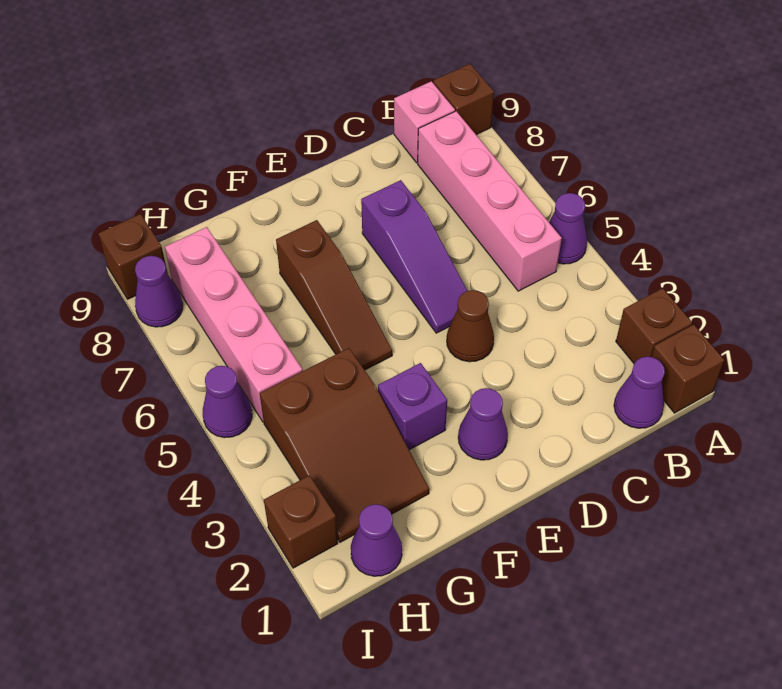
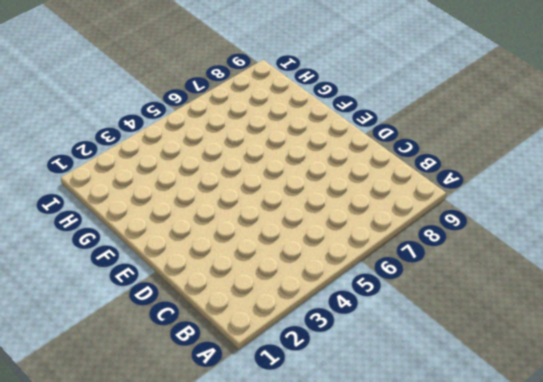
none -> brown brick A1 level 1
none -> brown brick A2 level 1
none -> purple cone A5 level 1

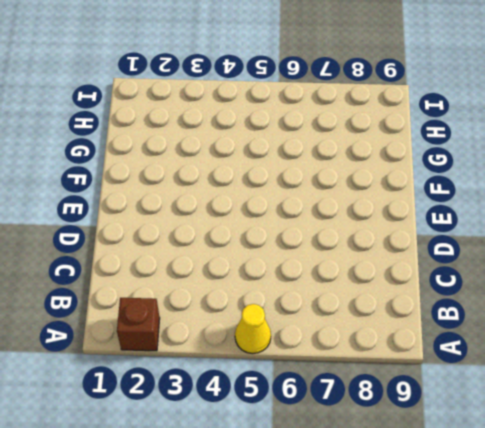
yellow cone A5 level 1 -> purple cone A5 level 1
none -> brown brick A1 level 1
none -> brown brick A9 level 1
none -> purple cone B1 level 1

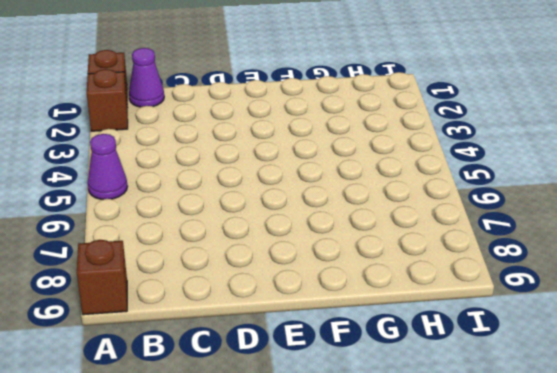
none -> pink brick B5:B8 level 1
none -> pink brick B9 level 1
none -> brown cone D4 level 1

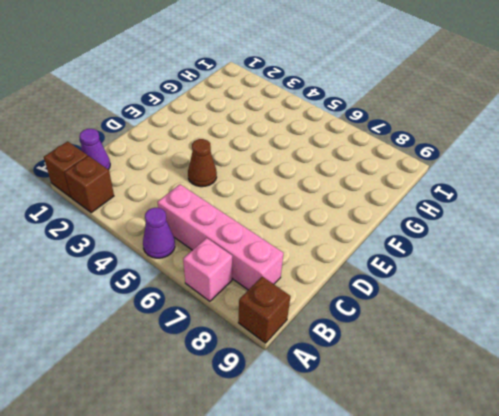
pink brick A7 level 1 -> pink brick B9 level 1
none -> purple slope D5:D7 level 1 top 7
none -> purple cone E2 level 1
none -> purple brick F3 level 1

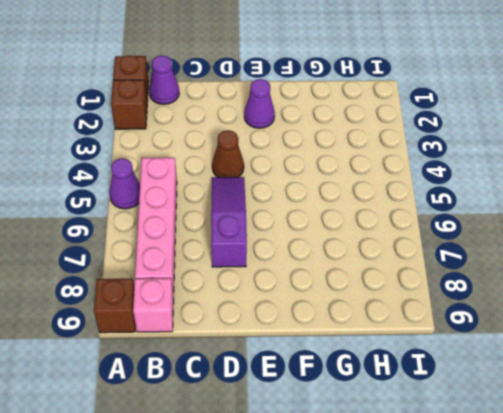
none -> purple brick F3 level 1
none -> brown slope F5:F7 level 1 top 7
none -> brown slope G2:H4 level 1 top 4

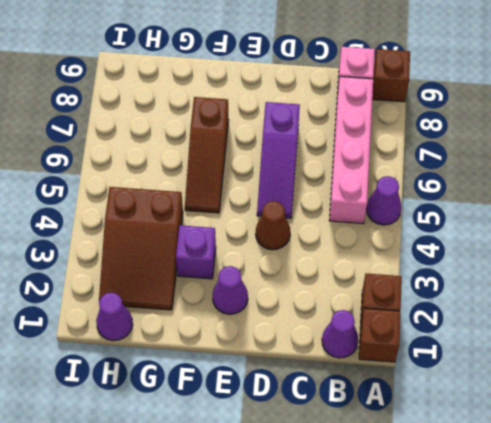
none -> pink brick H5:H8 level 1
none -> brown brick I2 level 1
none -> purple cone I5 level 1

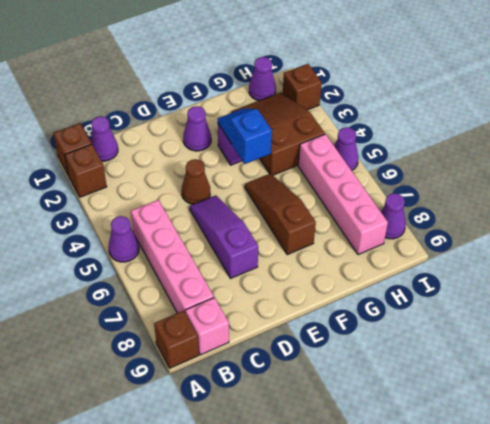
blue slope F3:F4 level 2 top 4 -> none
none -> brown brick I9 level 1

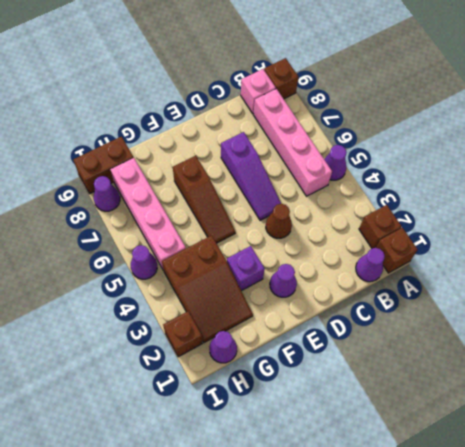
brown brick H9:I9 level 1 -> brown brick I9 level 1

